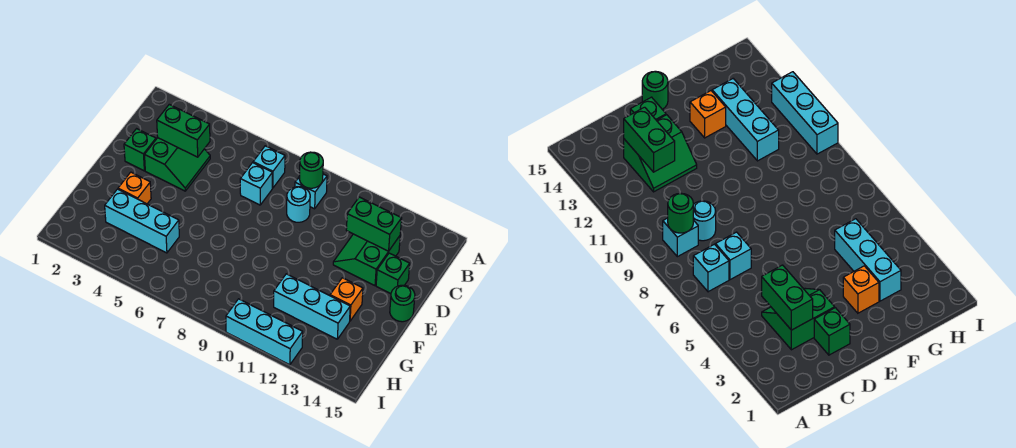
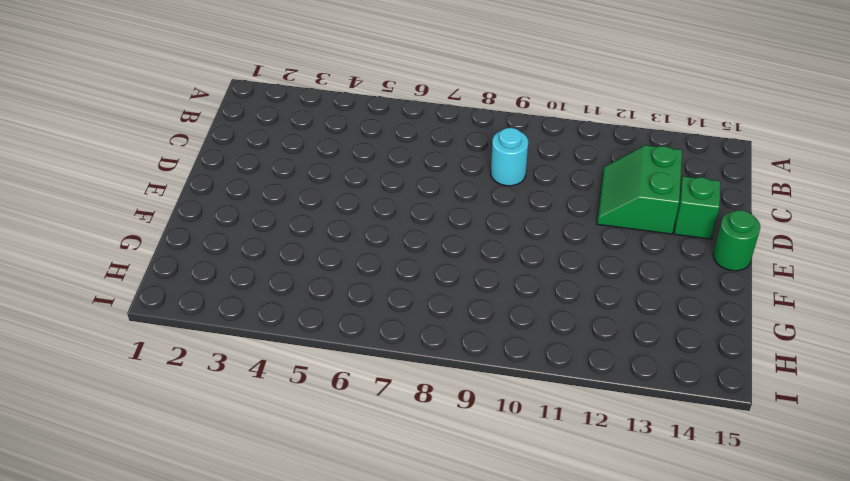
none -> cyan brick B7 level 1
none -> cyan brick B9 level 1
none -> green slope C3:D4 level 1 top 3

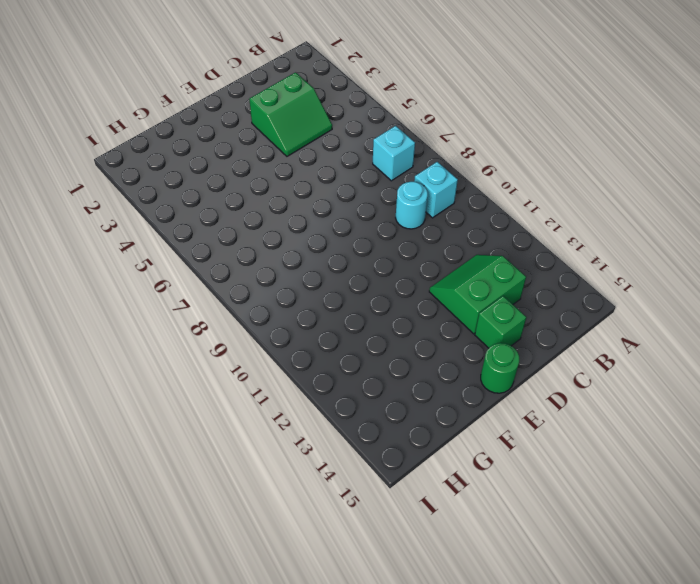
none -> cyan brick C7 level 1
none -> green brick D2 level 1
none -> orange brick F3 level 1

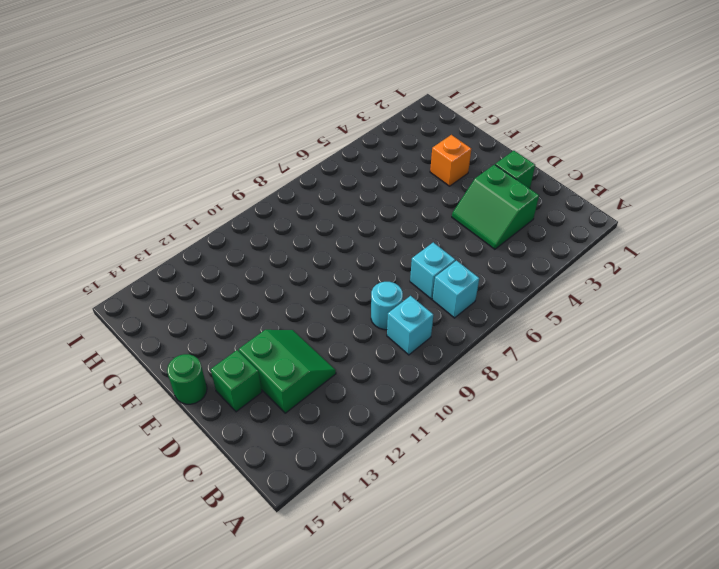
none -> orange brick F13 level 1
none -> cyan brick G3:G5 level 1
none -> cyan brick G11:G13 level 1

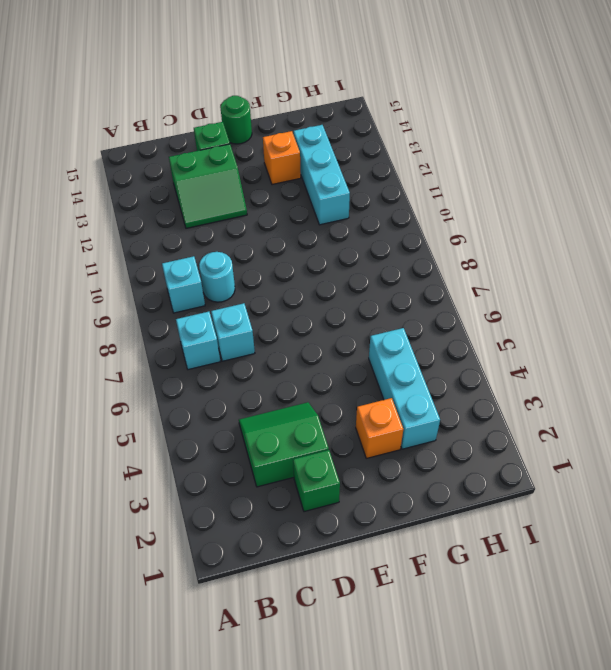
none -> cyan brick I10:I12 level 1
none -> green round brick B9 level 2
none -> green brick C3:C4 level 2

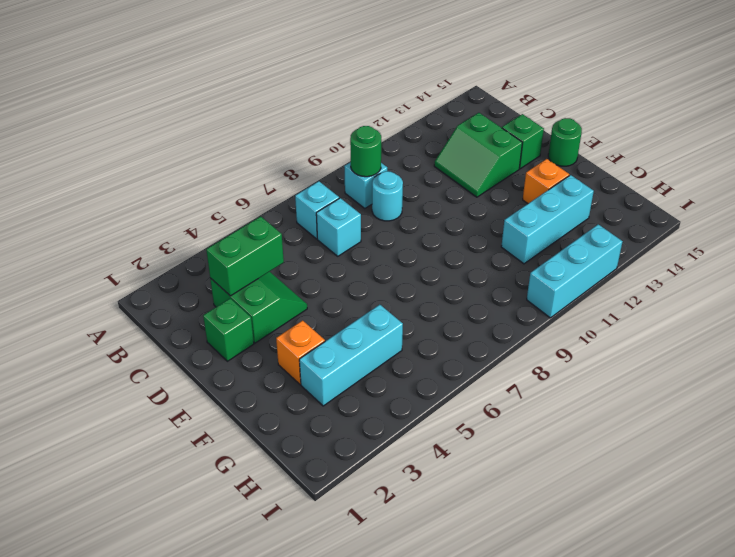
none -> green brick C12:C13 level 2

